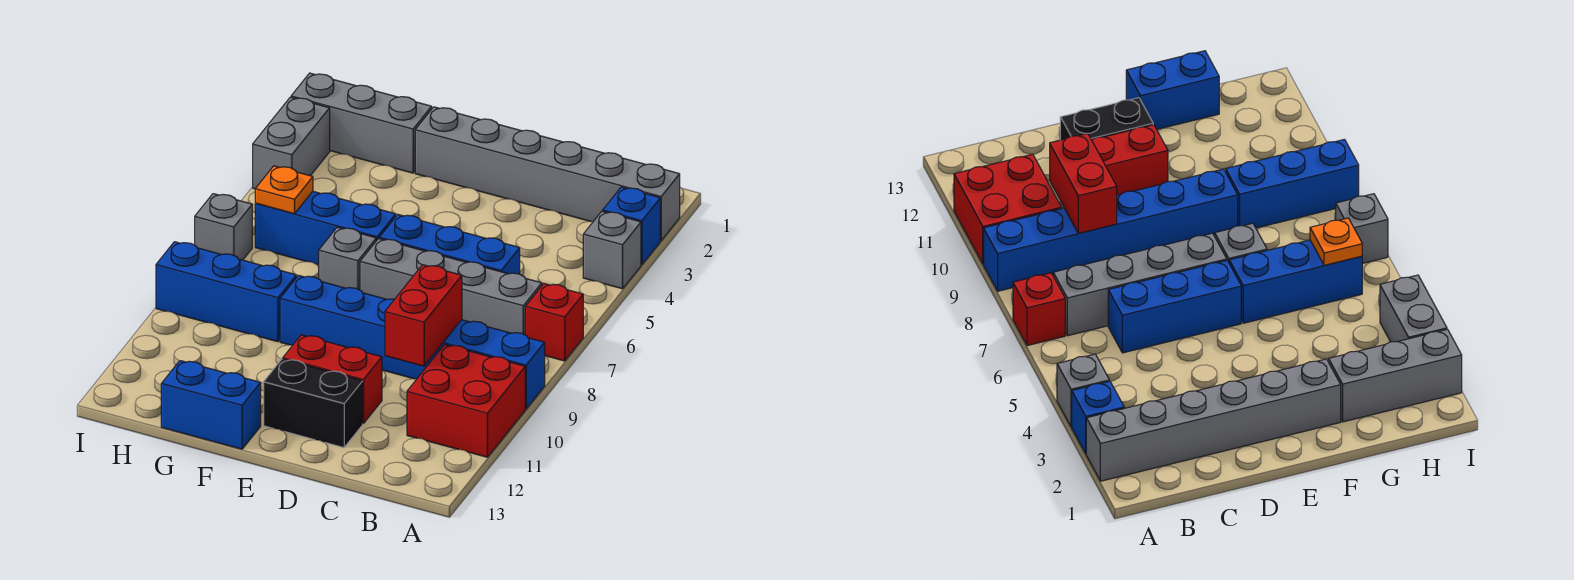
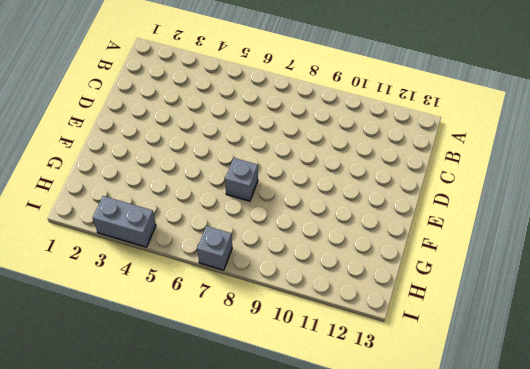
none -> grey brick A2:F2 level 1
none -> blue brick A3 level 1
none -> grey brick A4 level 1

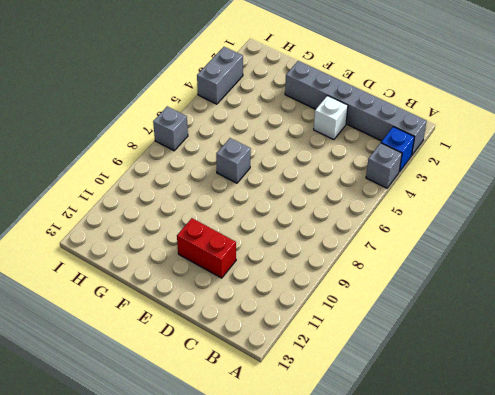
white brick D3 level 1 -> none
none -> red brick A7 level 1
none -> blue brick A9:F9 level 1
none -> red brick A10:B11 level 1

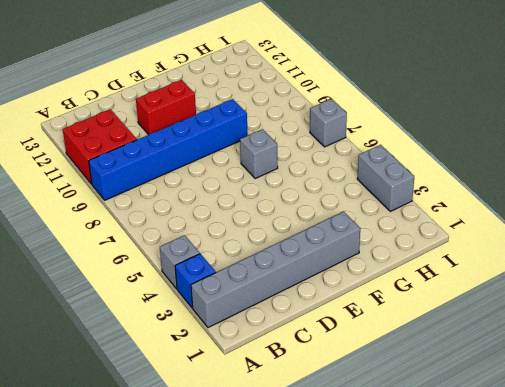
none -> red brick A7 level 1
none -> grey brick B7:E7 level 1
none -> blue brick C6:E6 level 1

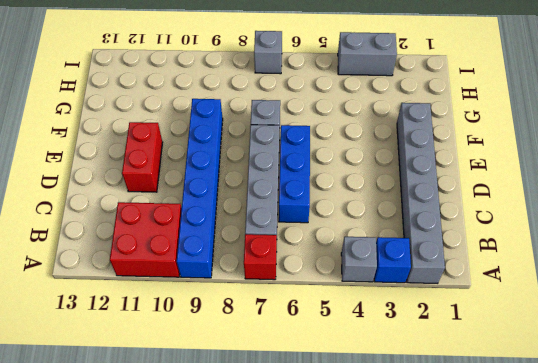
none -> black brick D12:E12 level 1
none -> blue brick F6:H6 level 1
none -> blue brick F13:G13 level 1

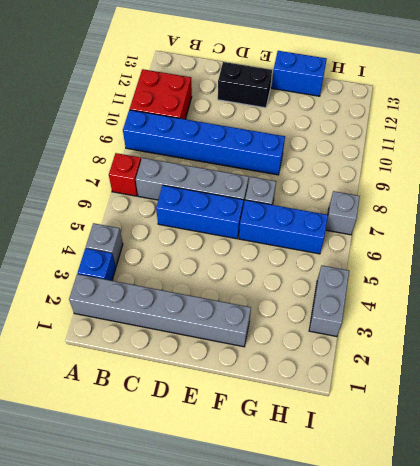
none -> red brick D11:E11 level 1
none -> grey brick G2:I2 level 1
none -> blue brick G9:I9 level 1

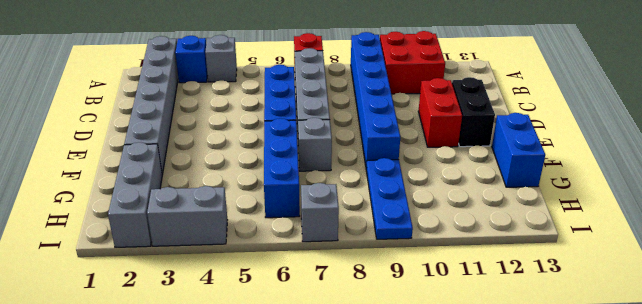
blue plate G9:I9 level 1 -> blue brick G9:I9 level 1
none -> red brick C9:C10 level 2
none -> orange plate H6 level 2

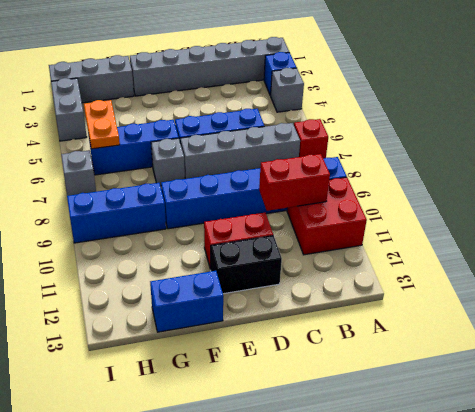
red brick B10:C10 level 2 -> red brick C9:C10 level 2
orange plate H5:H6 level 2 -> orange plate H6 level 2

